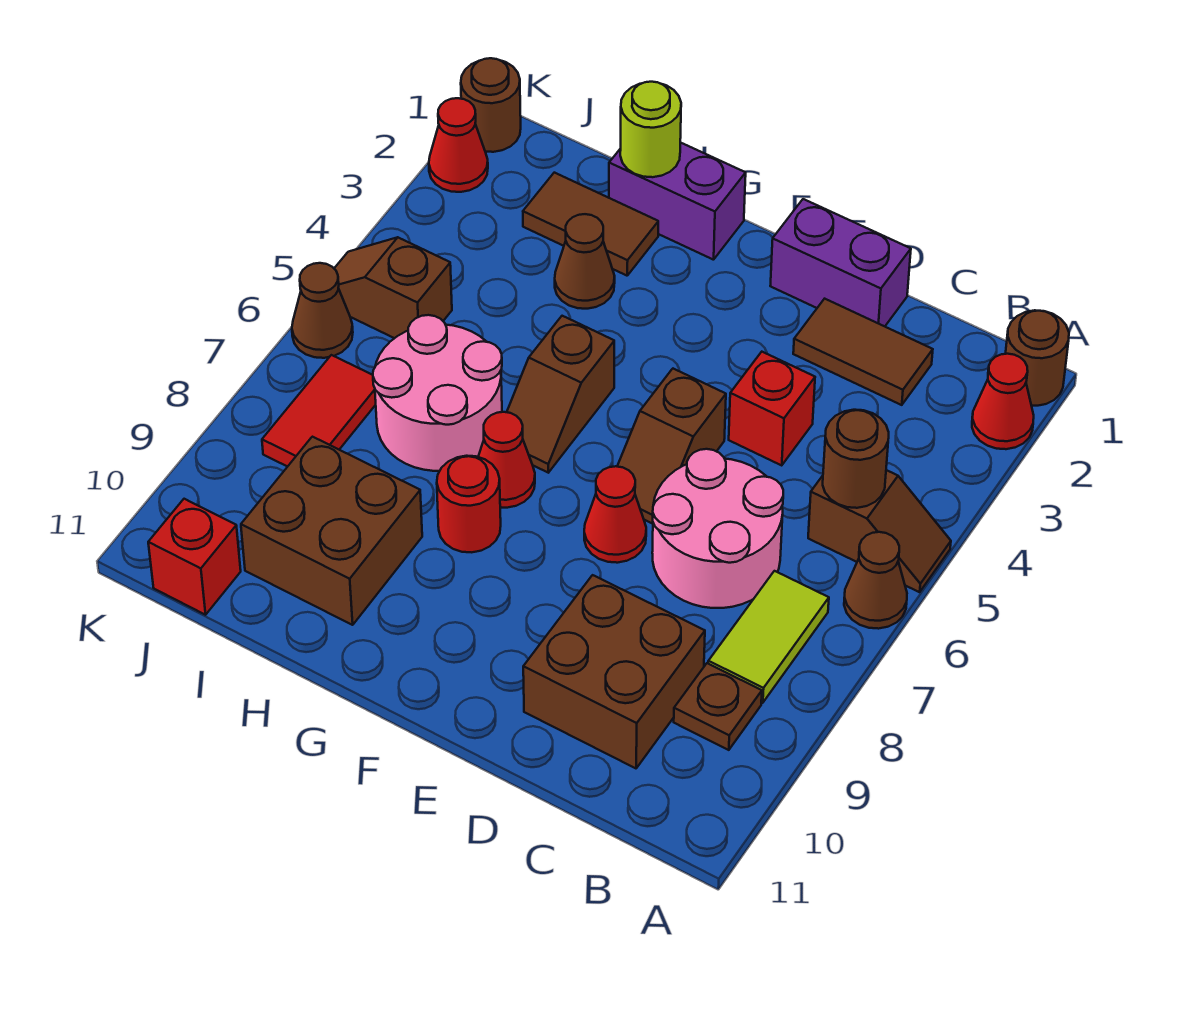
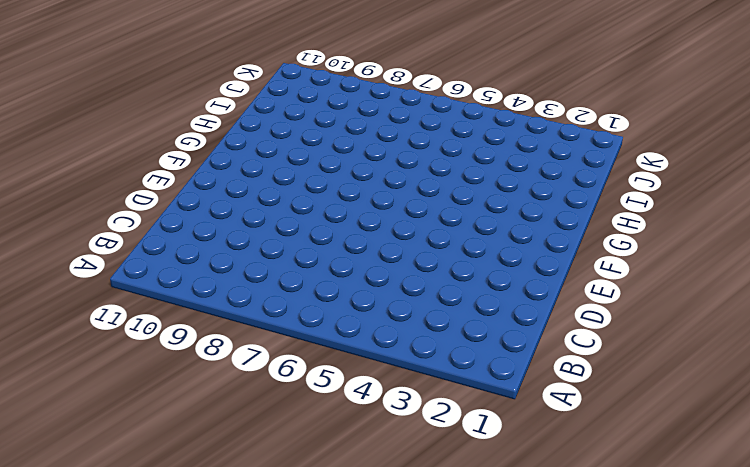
none -> brown round brick A1 level 1
none -> red cone A2 level 1
none -> brown slope A5:B5 level 1 top B

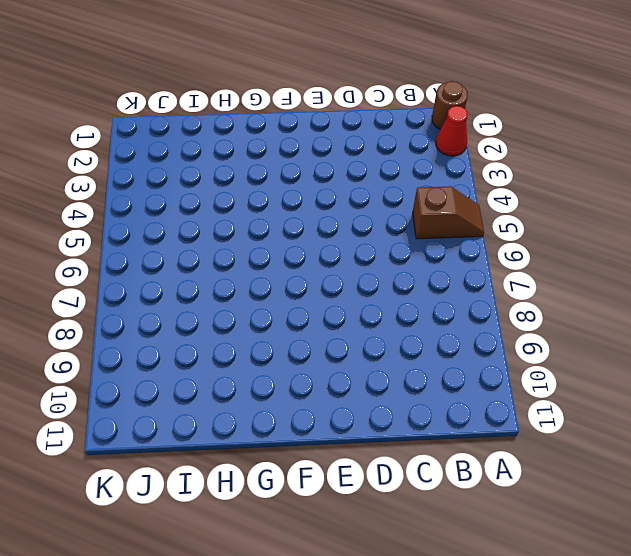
none -> brown cone A6 level 1
none -> lime tile B7:B8 level 1
none -> brown plate B9 level 1

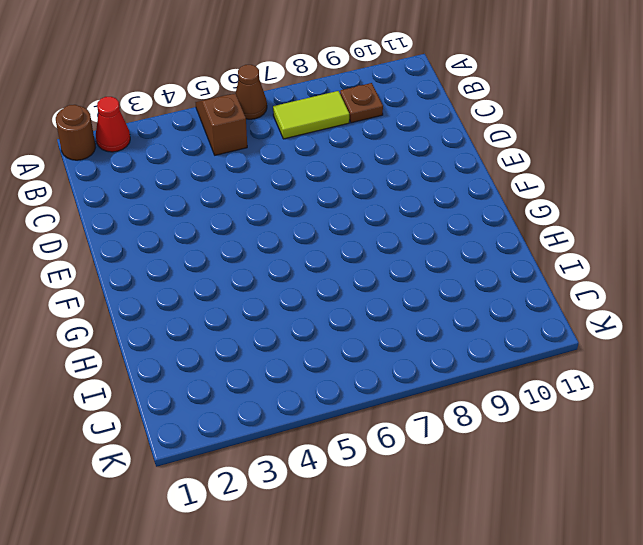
none -> brown tile C2:D2 level 1
none -> pink round brick C6:D7 level 1
none -> brown brick C9:D10 level 1

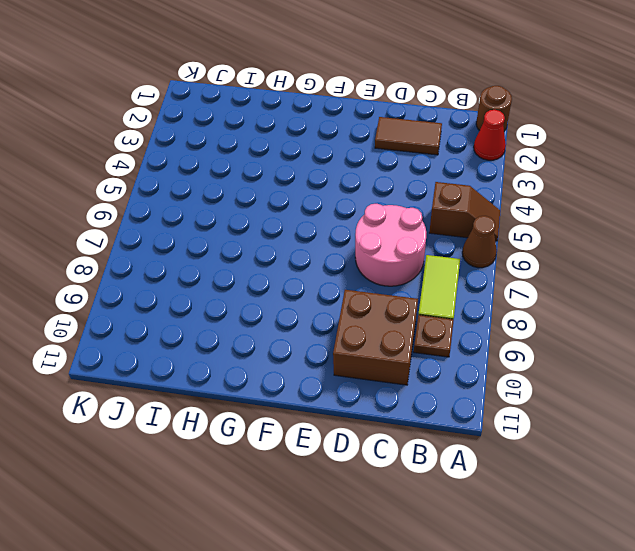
none -> purple brick D1:E1 level 1
none -> red brick D4 level 1
none -> brown slope E5:E6 level 1 top 5

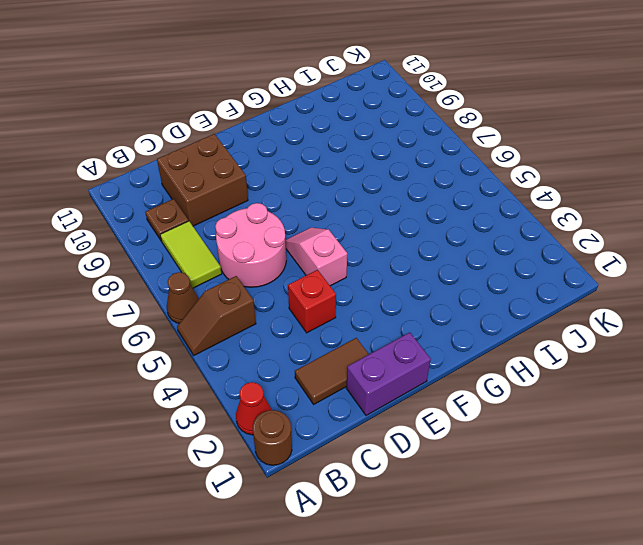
pink slope E5:E6 level 1 top 5 -> brown slope E5:E6 level 1 top 5
none -> red cone E7 level 1
none -> purple brick G1:H1 level 1
none -> brown slope G5:G6 level 1 top 5

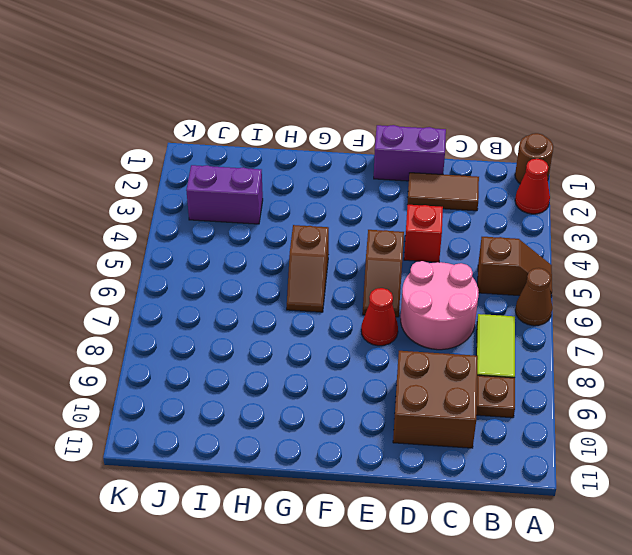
purple brick I3:J3 level 1 -> purple brick G1:H1 level 1
none -> red cone G7 level 1
none -> red round brick G8 level 1
none -> brown tile H2:I2 level 1

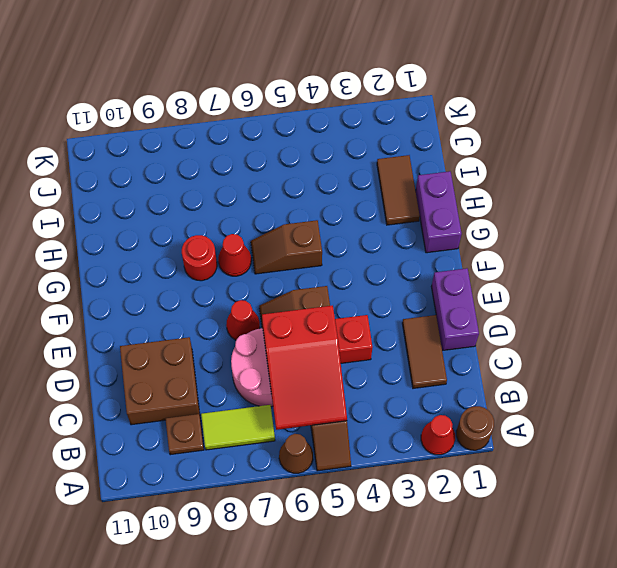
red slope B5:D6 level 2 top D -> brown round brick B5 level 2
none -> brown cone H3 level 1
none -> pink round brick H6:I7 level 1
none -> brown brick H9:I10 level 1

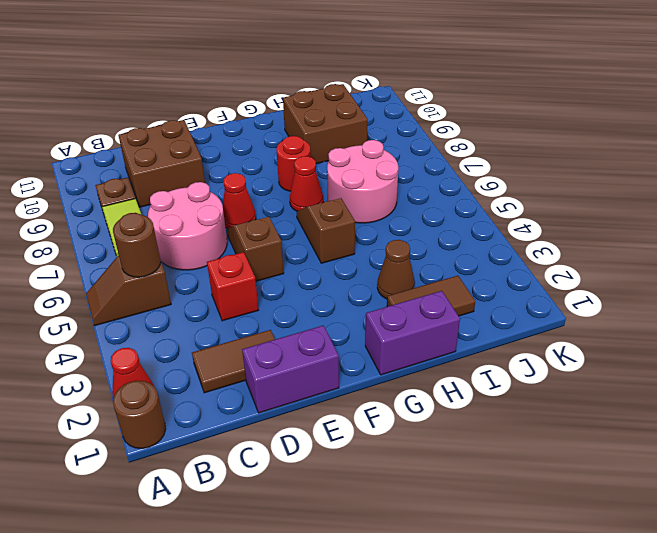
none -> brown cone A6 level 1
none -> brown slope J5:K5 level 1 top J
none -> red tile J7:J8 level 1

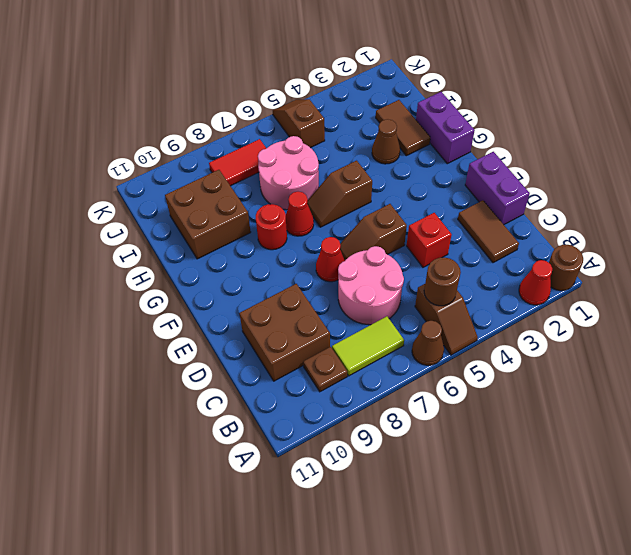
none -> red brick J11 level 1
none -> brown round brick K1 level 1
none -> red cone K2 level 1

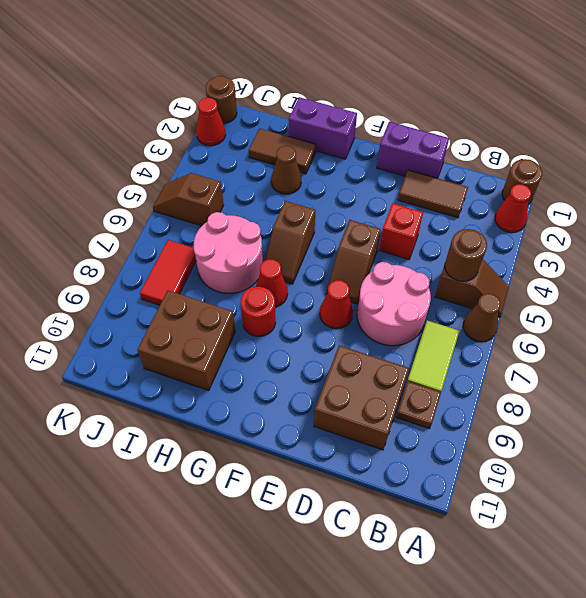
none -> red brick J11 level 1
none -> brown cone K6 level 1
none -> lime round brick H1 level 2

